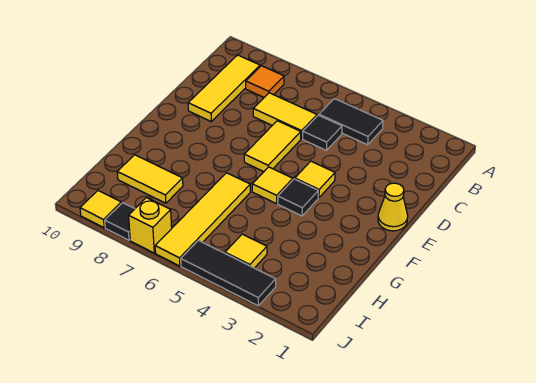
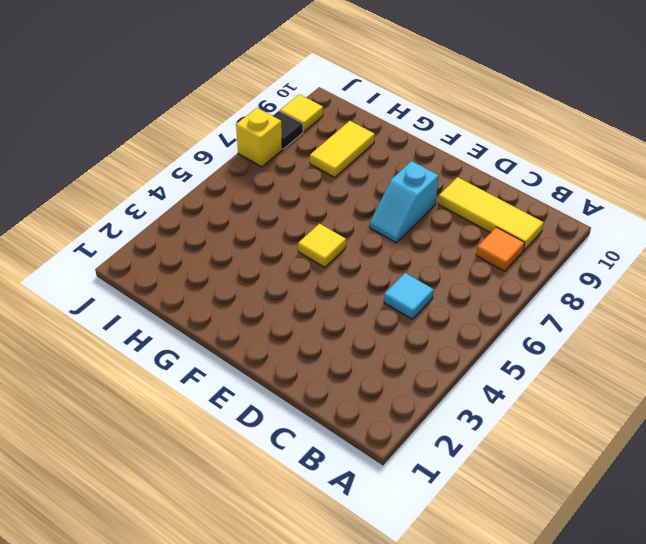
cyan tile C5 level 1 -> black tile C5 level 1
cyan slope E7:E8 level 1 top 8 -> none
none -> black tile B4:B5 level 1
none -> yellow tile C6:C7 level 1
none -> yellow tile D6:E6 level 1

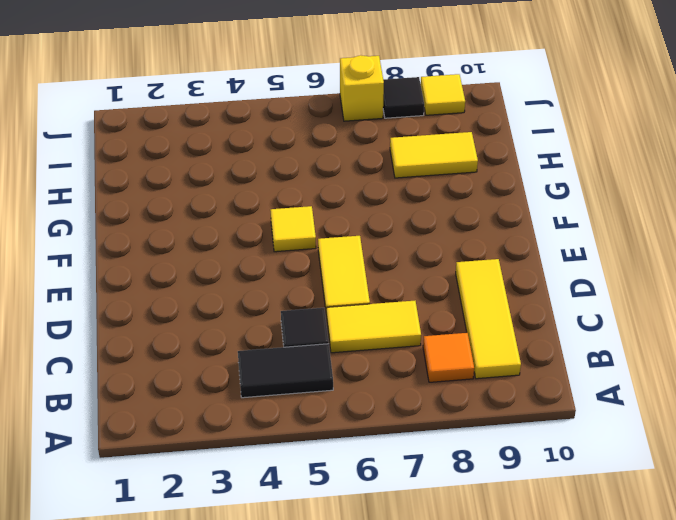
none -> yellow cone E1 level 1
none -> yellow tile E4 level 1
none -> black tile F4 level 1

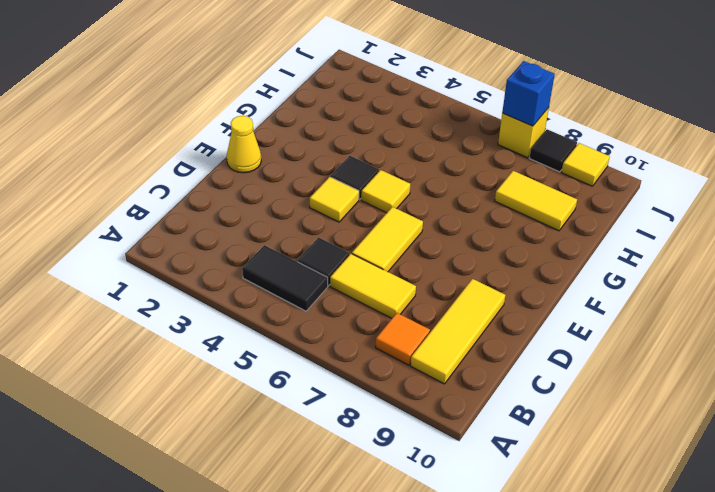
blue brick J7 level 2 -> none
none -> yellow tile G6:J6 level 1
none -> yellow tile I4 level 1
none -> black tile J3:J5 level 1

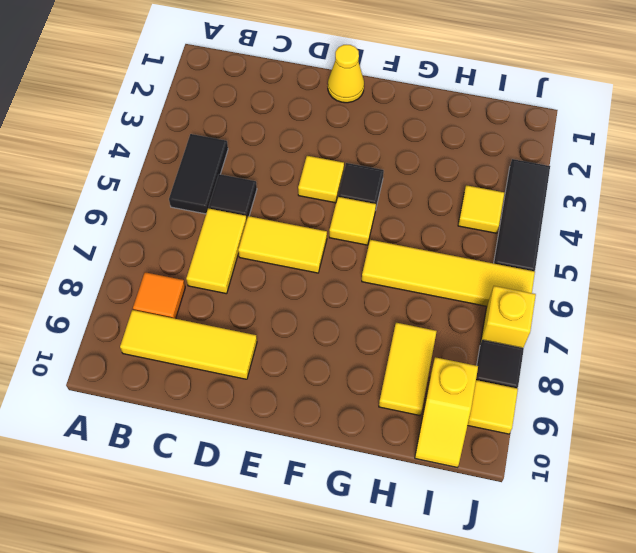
yellow slope I9:I10 level 1 top 9 -> none

